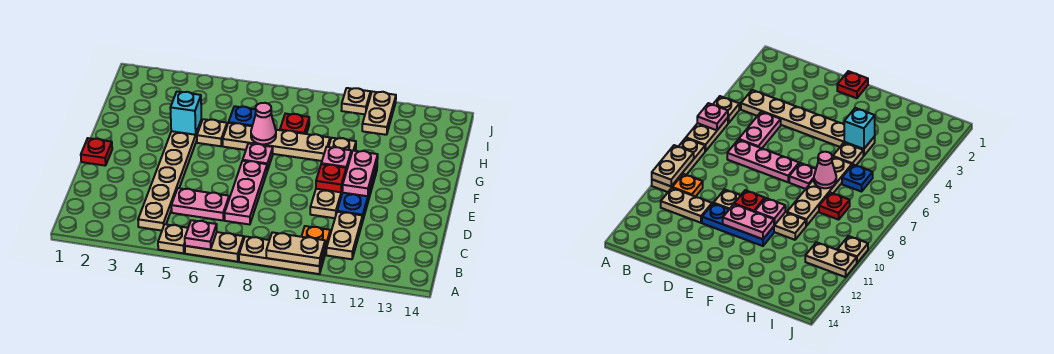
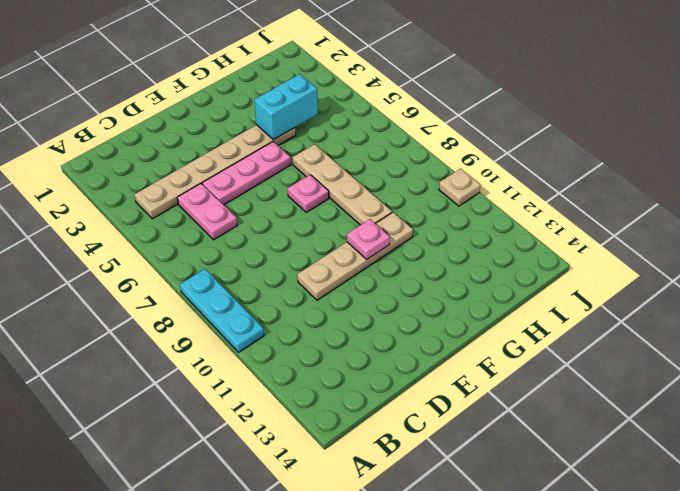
cyan plate A8:A10 level 1 -> tan plate A8:A10 level 1
pink plate D5:F5 level 1 -> pink plate C7:E7 level 1
cyan brick G4:H4 level 2 -> cyan brick G4 level 2
none -> tan plate A5 level 1
none -> tan plate A6:A7 level 1
none -> orange plate B10 level 1

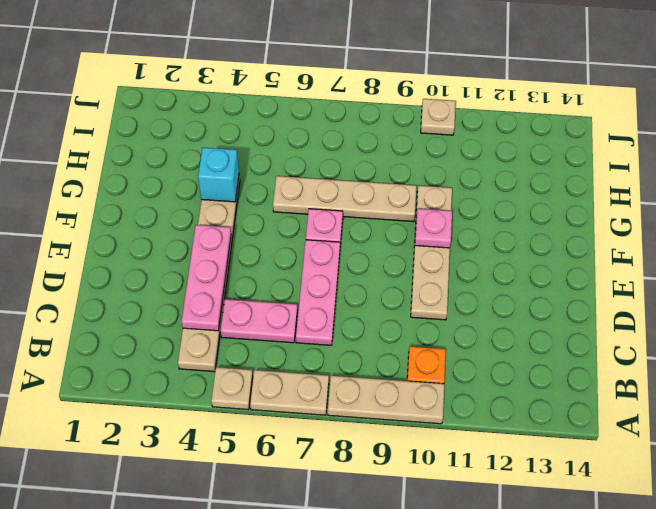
pink plate C4:E4 level 2 -> none
none -> tan plate B11:C11 level 1
none -> blue plate D11:F11 level 1
none -> red plate E1 level 1

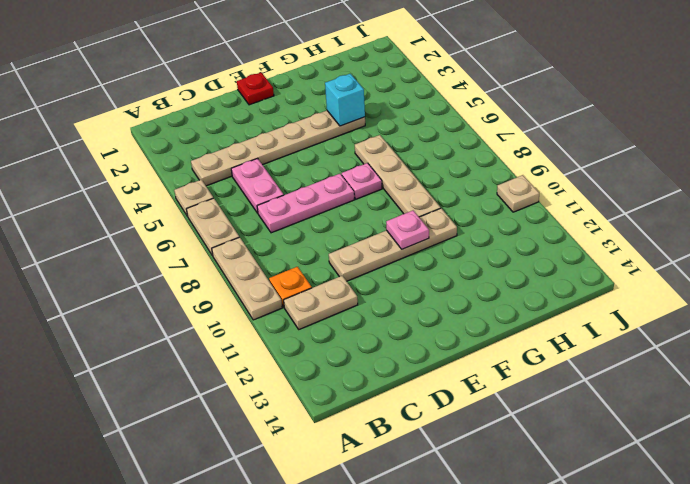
none -> blue plate D11:F11 level 1
none -> tan plate G5 level 1
none -> blue plate H6 level 1

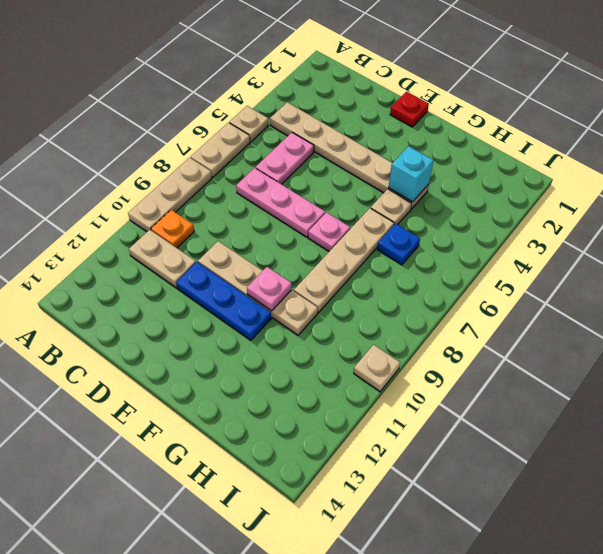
none -> red plate H8 level 1
none -> tan plate I11:J11 level 1
none -> pink plate A6 level 2

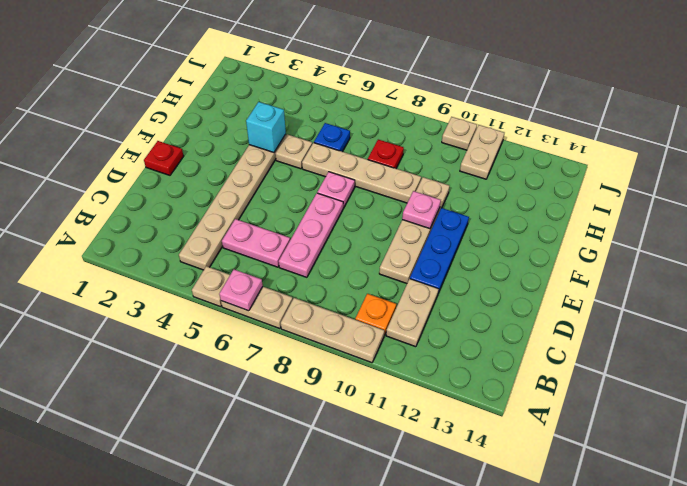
none -> tan plate A9:A10 level 2
none -> red plate E10 level 2
none -> pink plate E11:F11 level 2

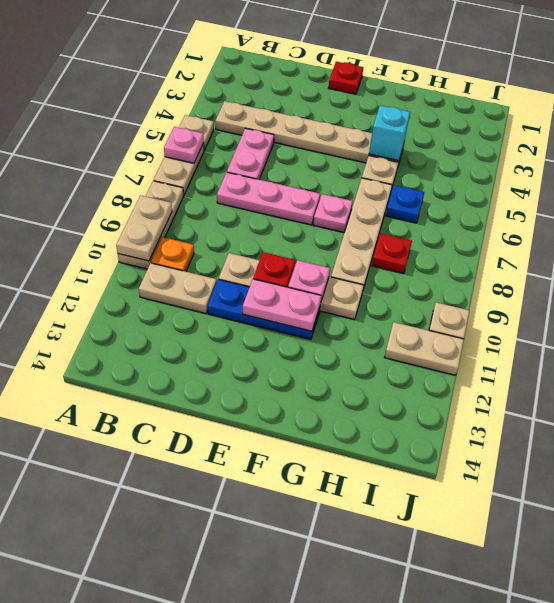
none -> pink cone G7 level 2

